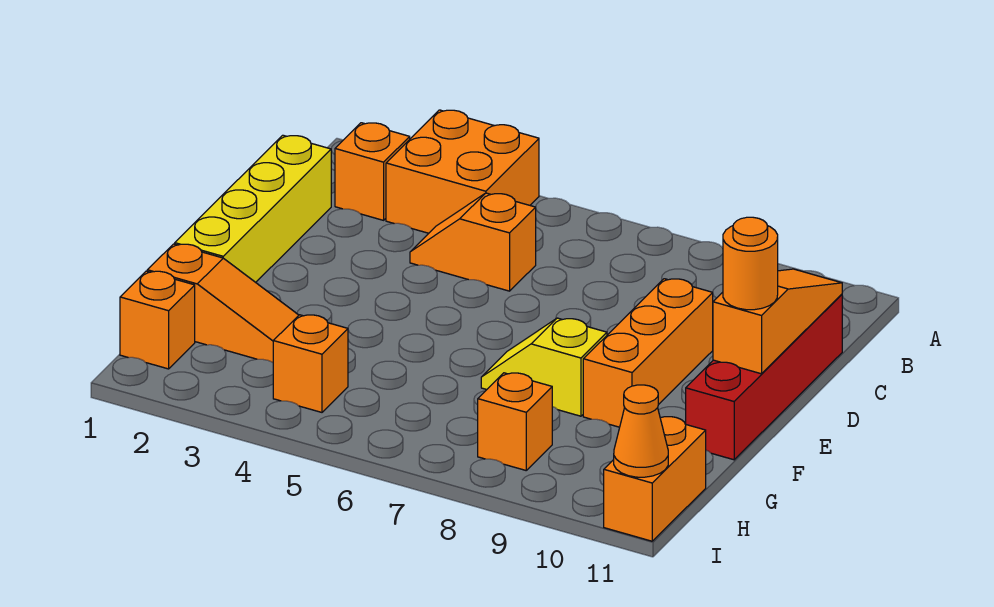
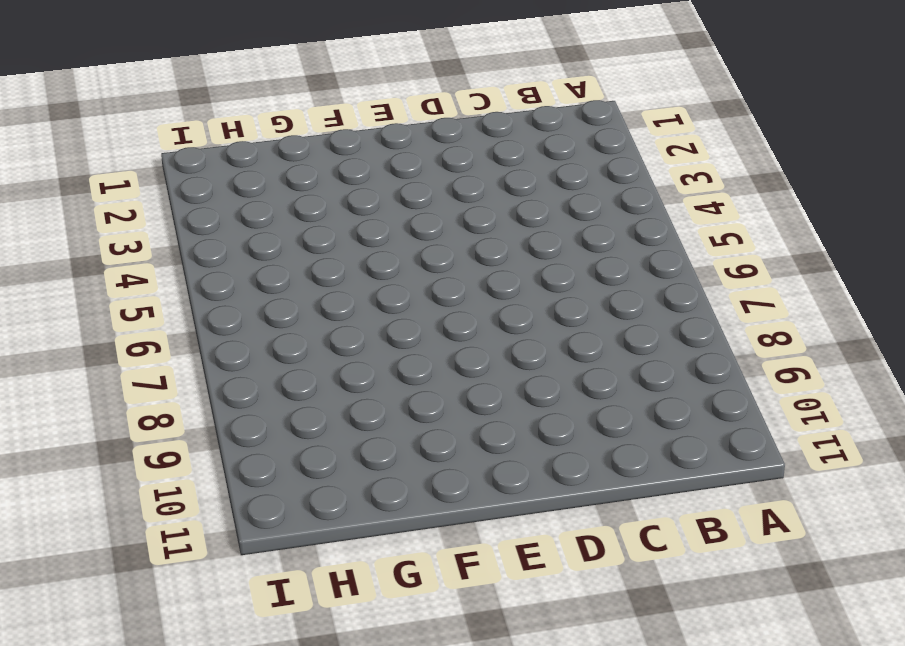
none -> orange brick A3:B4 level 1
none -> orange brick B2 level 1
none -> yellow brick C1:F1 level 1

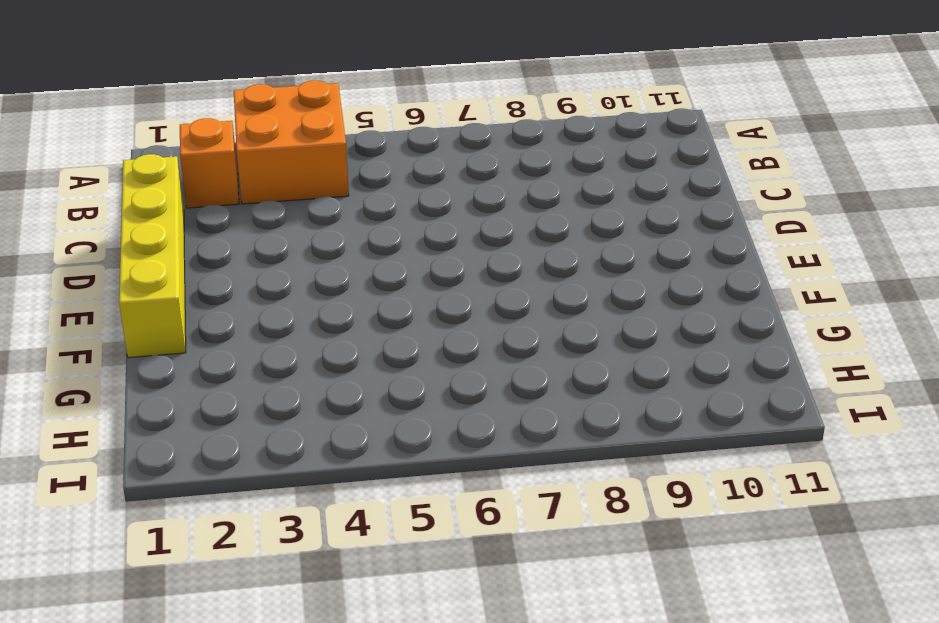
none -> orange slope C4:C5 level 1 top 5
none -> red brick C11:F11 level 1
none -> orange brick D9:F9 level 1

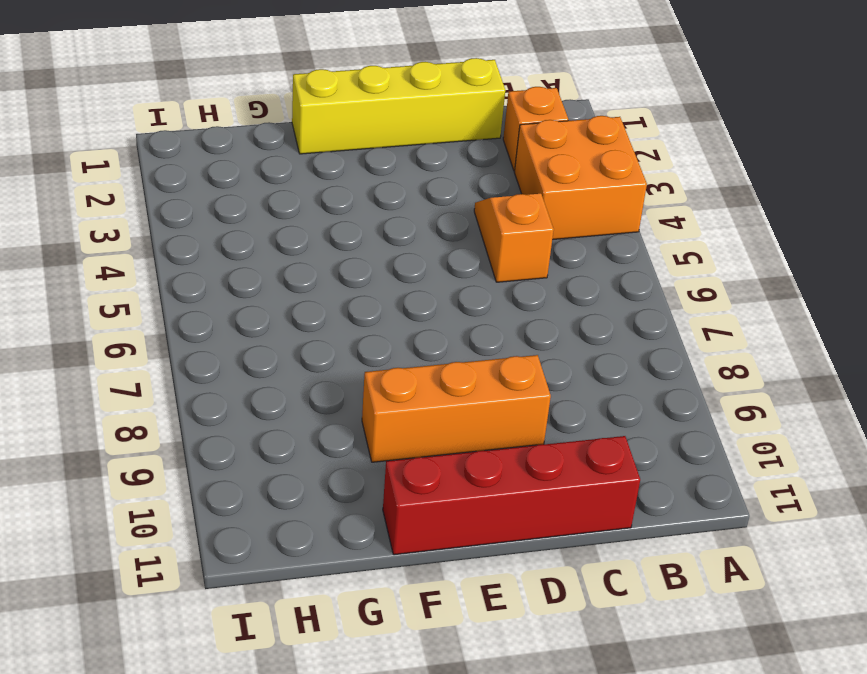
none -> yellow slope F7:F8 level 1 top 8
none -> orange slope G1:G3 level 1 top 1
none -> orange brick H1 level 1

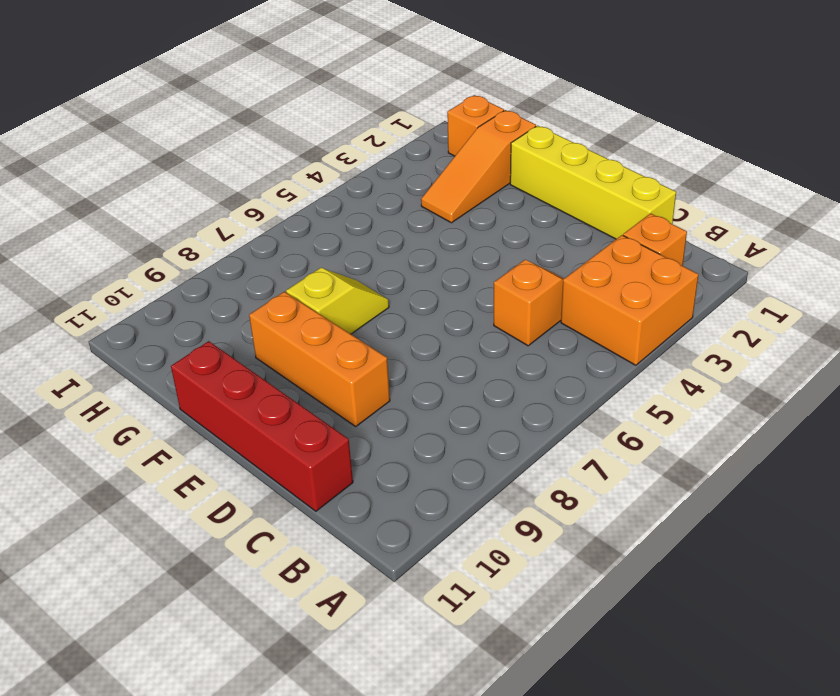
none -> orange brick H4 level 1
none -> orange brick H8 level 1
none -> orange brick H11:I11 level 1

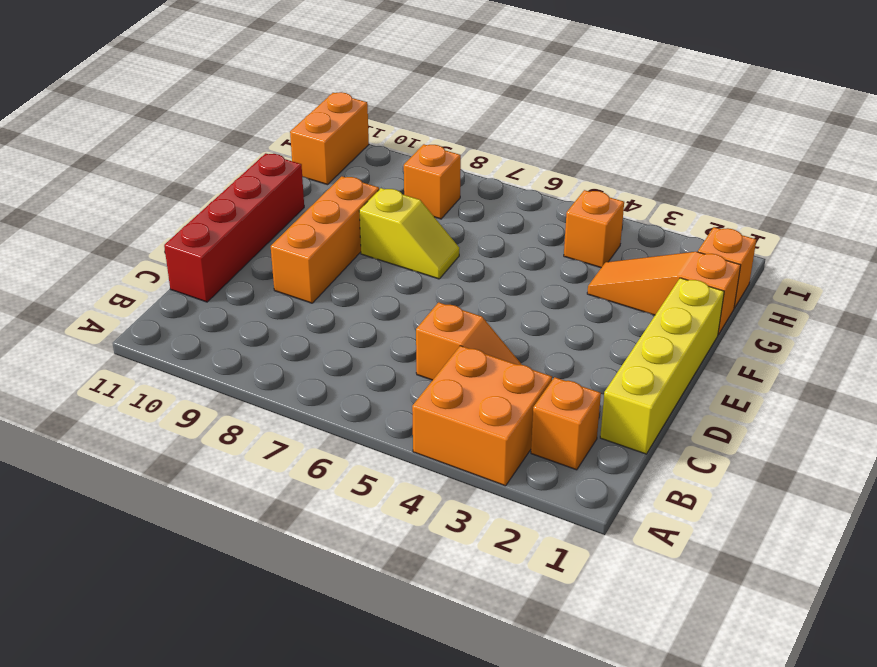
none -> orange slope C11:E11 level 2 top E
none -> orange cone I11 level 2
none -> orange round brick E11 level 3

